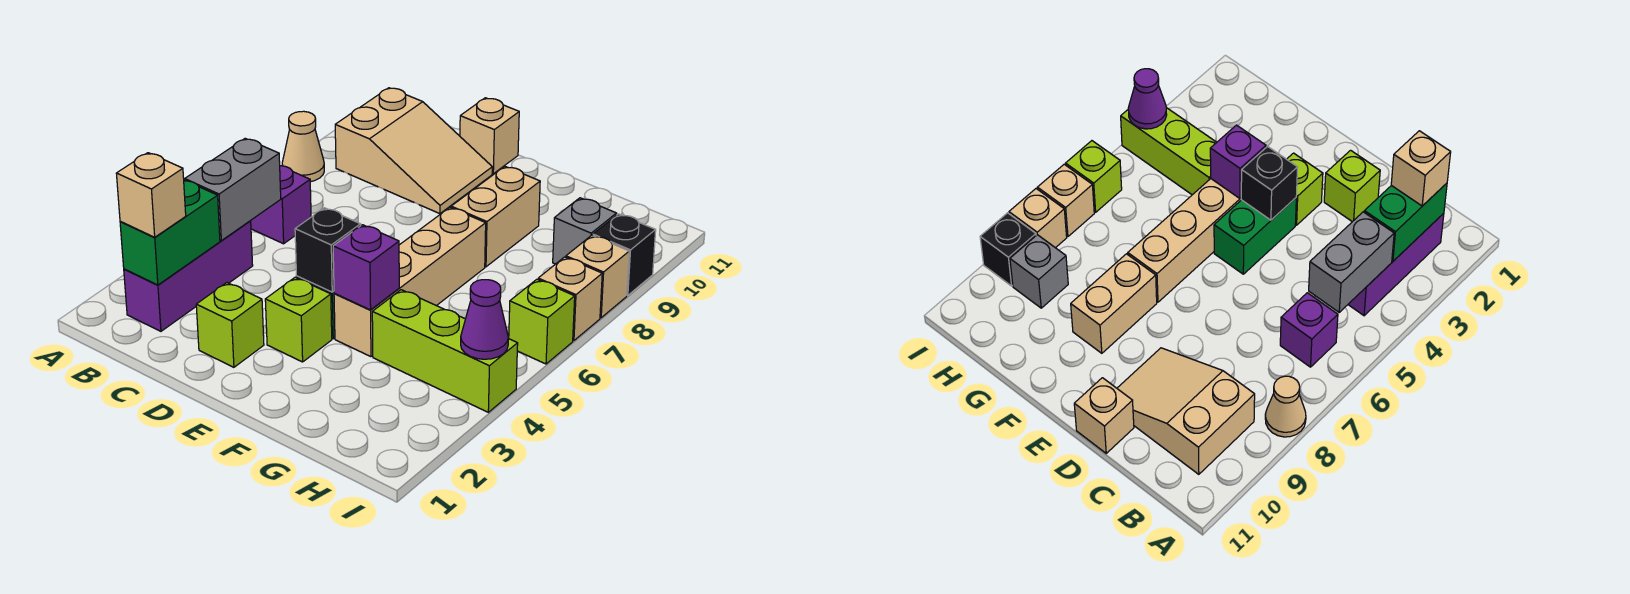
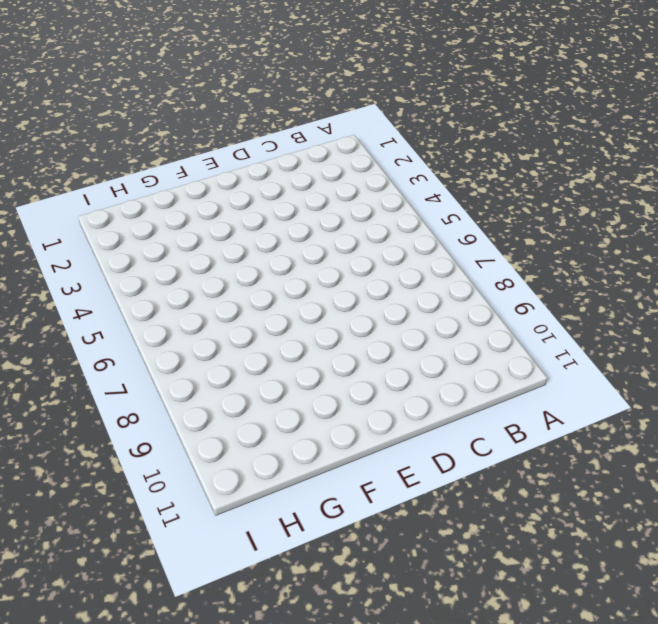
none -> tan cone A8 level 1
none -> purple brick B2:B4 level 1
none -> purple brick B6 level 1

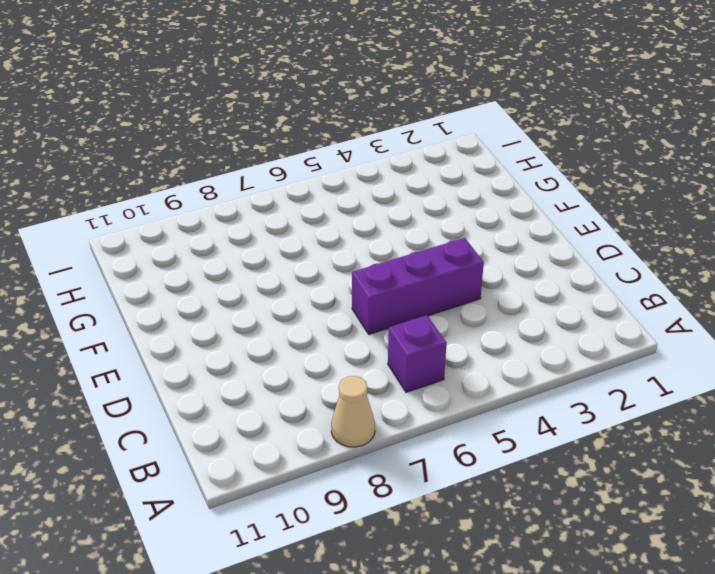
purple brick D4:D6 level 1 -> purple brick B2:B4 level 1
none -> tan slope B9:D10 level 1 top B
none -> lime brick D2 level 1
none -> tan brick D11 level 1

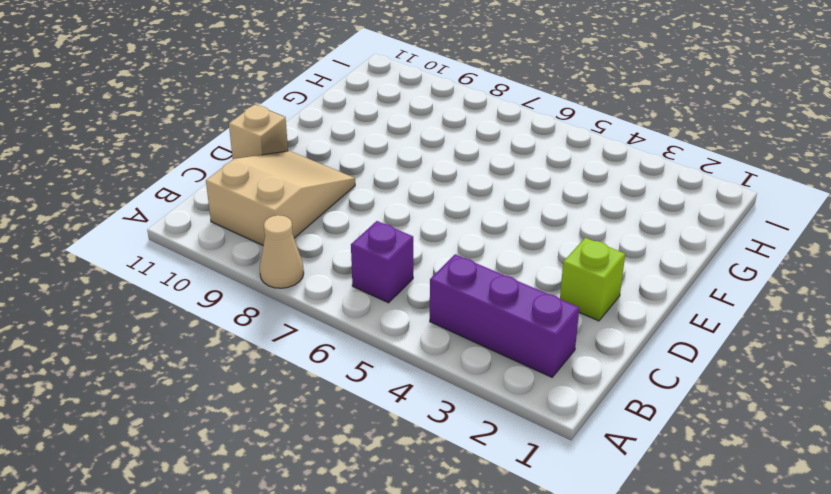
none -> lime brick E3 level 1
none -> green brick E4:E5 level 1
none -> tan brick F4:F7 level 1

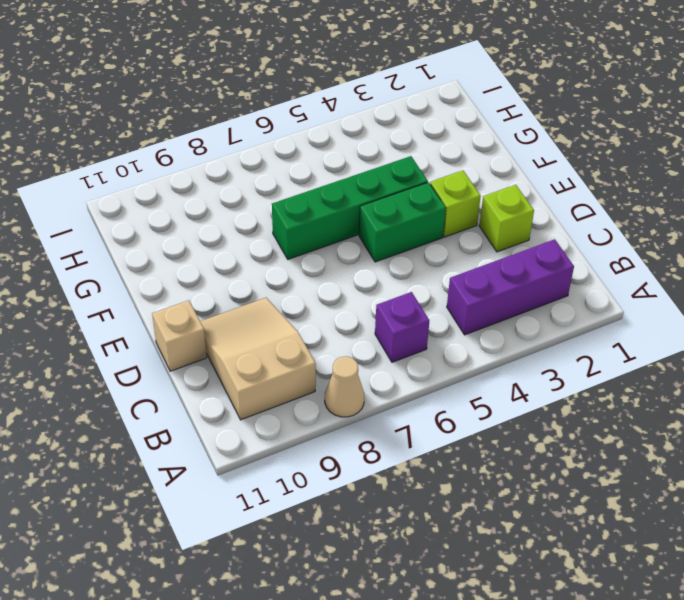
green brick F4:F7 level 1 -> tan brick F4:F7 level 1
none -> tan brick F8:F9 level 1
none -> lime brick G4:I4 level 1
none -> grey brick H9 level 1

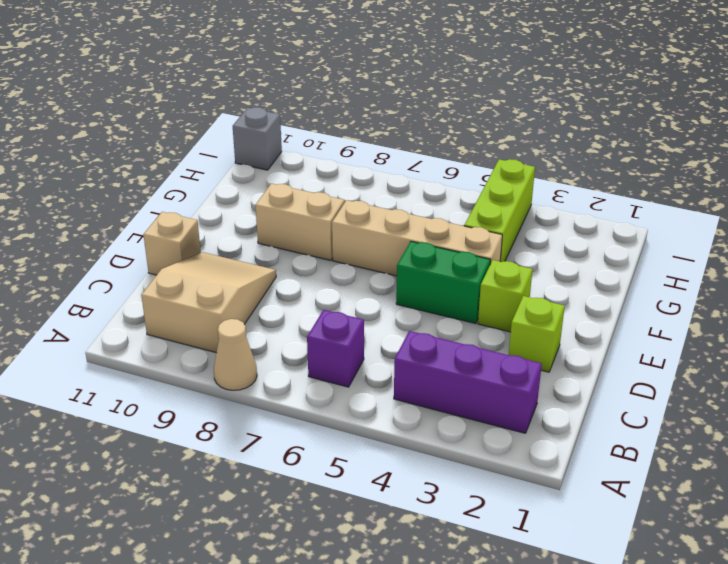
grey brick I11 level 1 -> grey brick H9 level 1
none -> lime brick I6 level 1
none -> tan brick I7 level 1
none -> tan brick I8 level 1

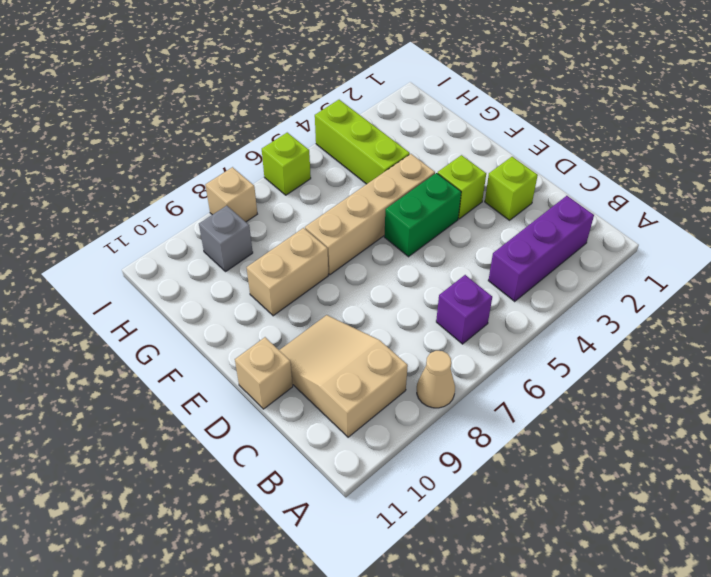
none -> tan brick I7 level 1
none -> black brick I9 level 1
none -> green brick B2:B3 level 2

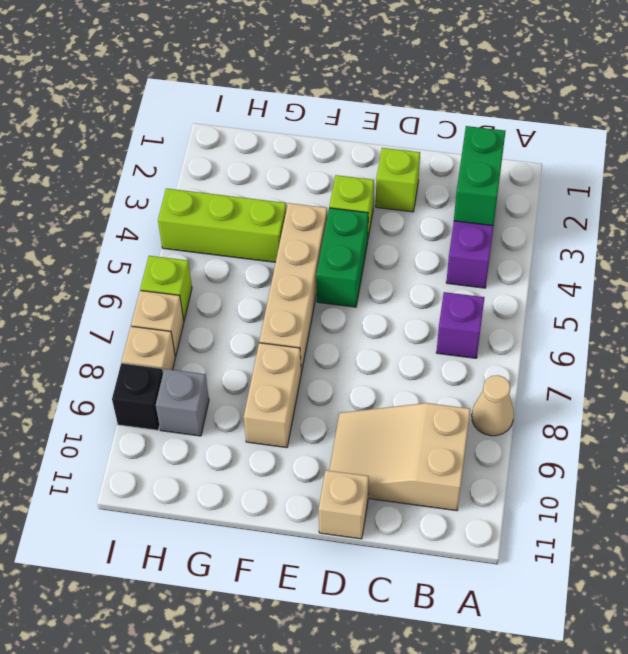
none -> grey brick B4:B5 level 2
none -> black brick E4 level 2
none -> purple brick F4 level 2

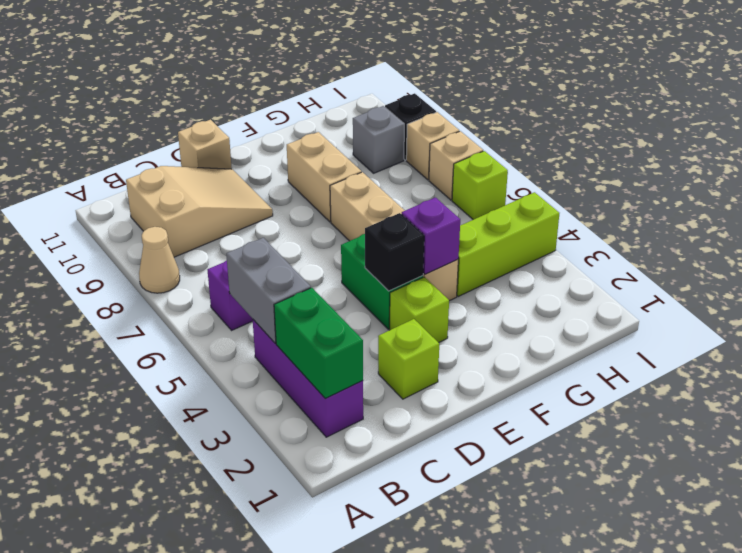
none -> purple cone I4 level 2
none -> tan brick B2 level 3

